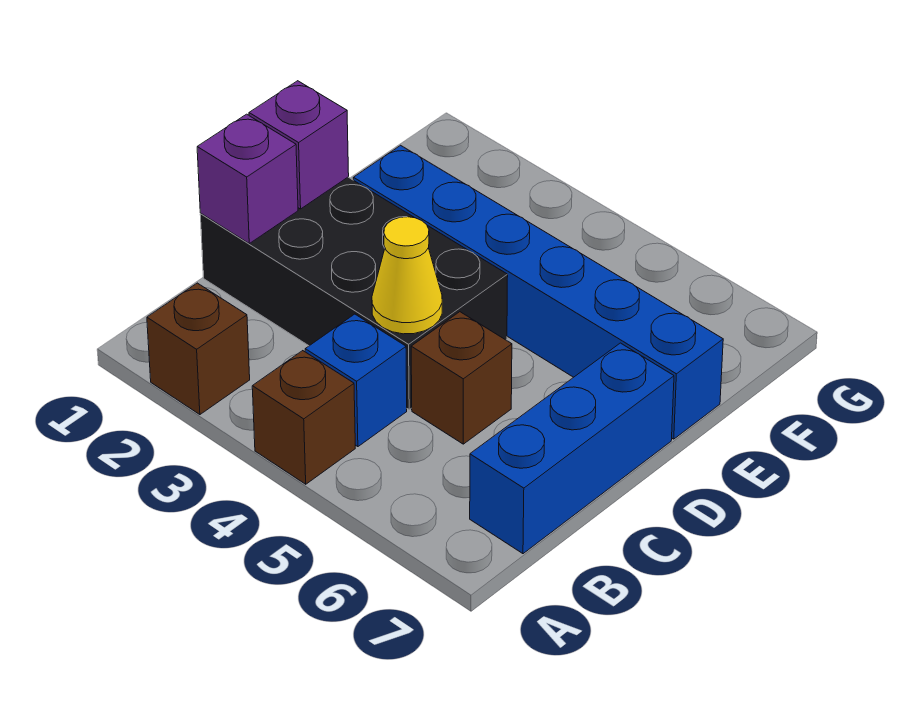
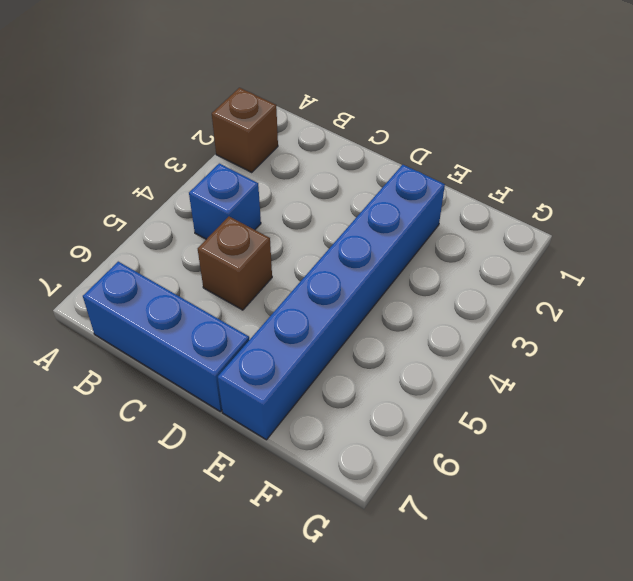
none -> brown brick A4 level 1
none -> black brick C1:D4 level 1

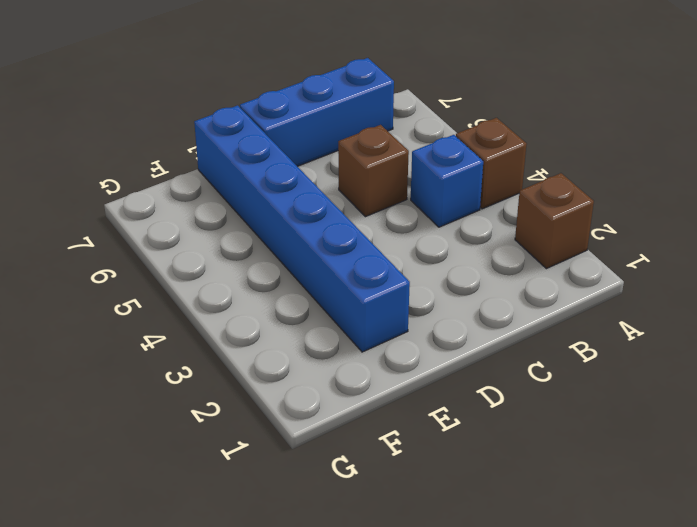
none -> black brick C1:D4 level 1
none -> purple brick C1 level 2

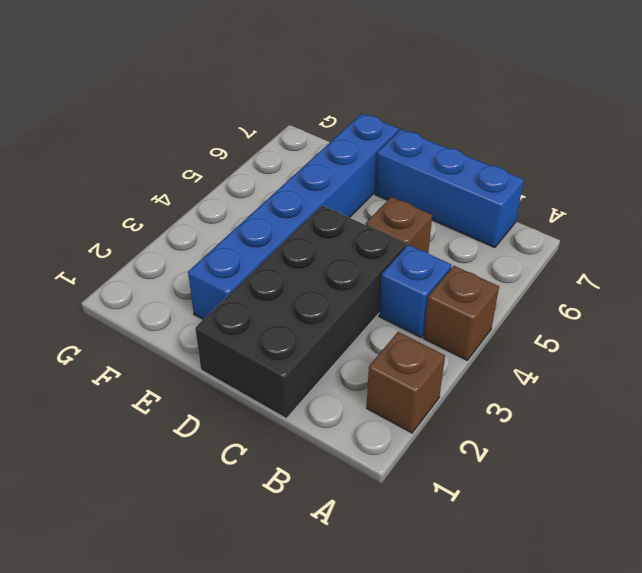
none -> purple brick C1 level 2
none -> yellow cone C4 level 2

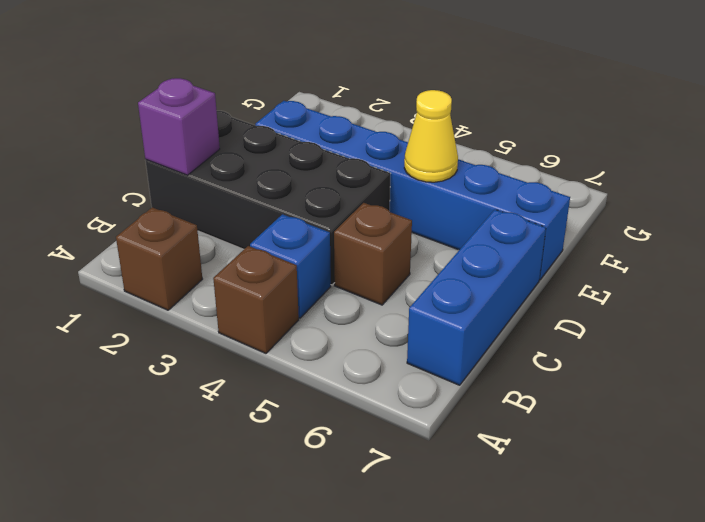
yellow cone E5 level 2 -> yellow cone C4 level 2
none -> purple brick D1 level 2

